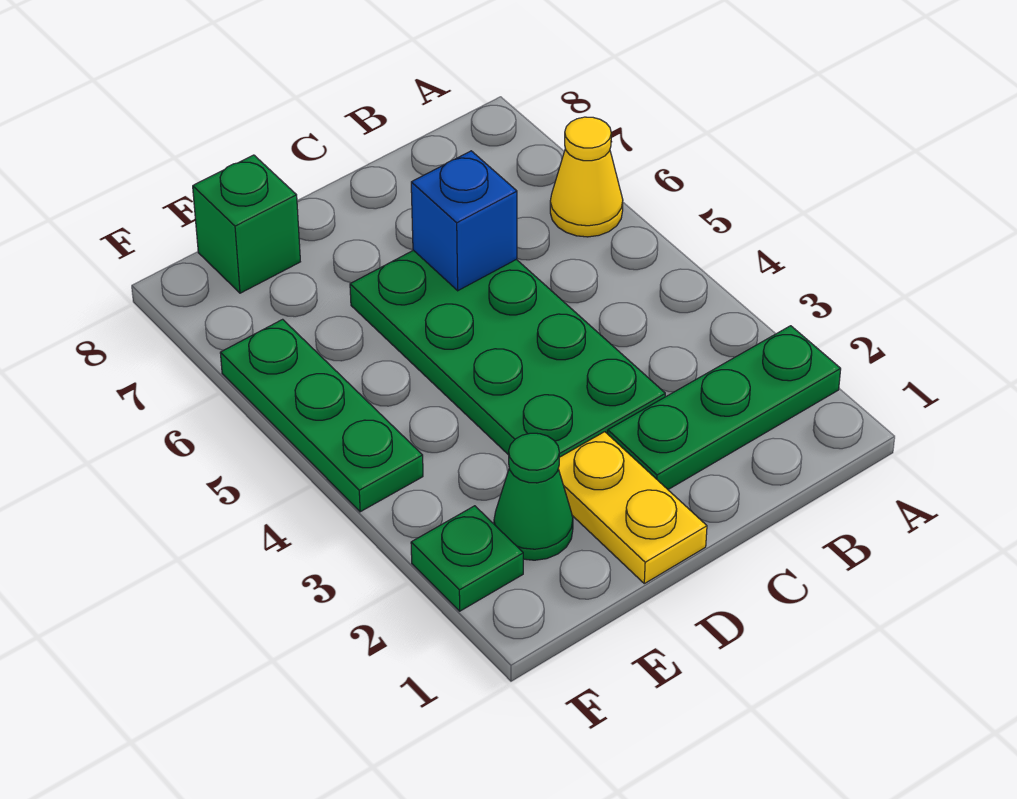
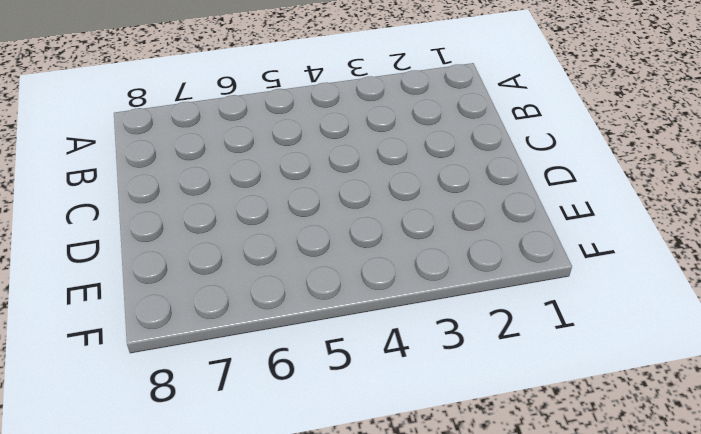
none -> green plate A2:C2 level 1
none -> yellow cone A6 level 1

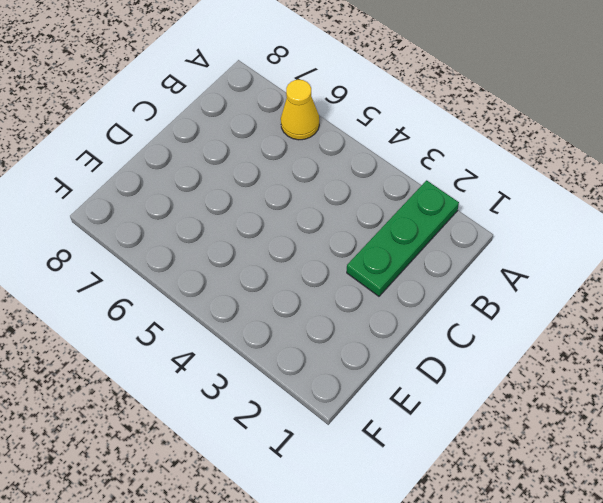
none -> green plate C3:D6 level 1
none -> yellow plate D1:D2 level 1

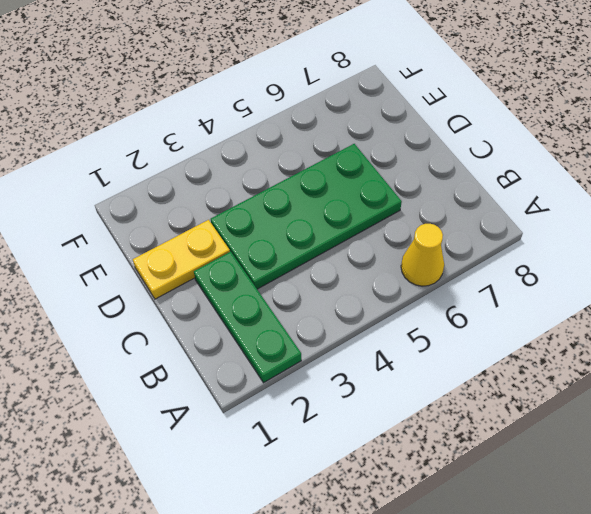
none -> green cone E2 level 1
none -> green brick E8 level 1

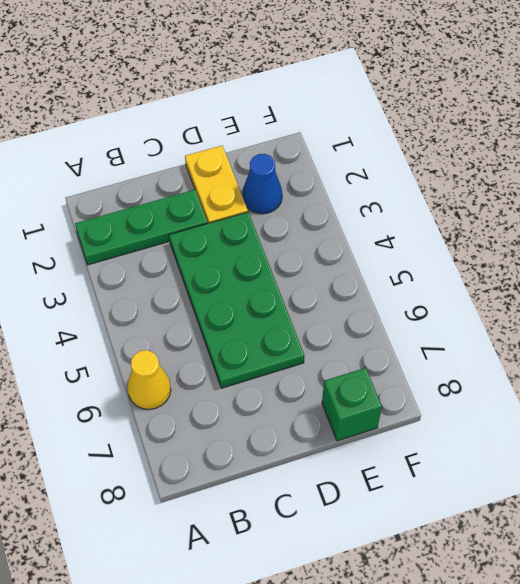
blue cone E2 level 1 -> green cone E2 level 1
none -> green plate F2 level 1
none -> green plate F4:F6 level 1

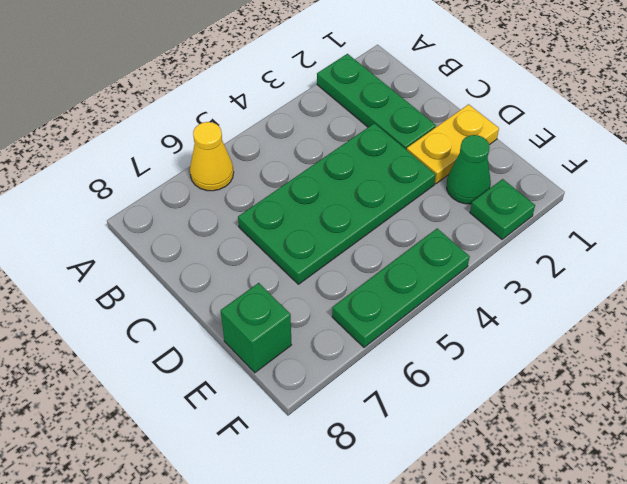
none -> blue brick C6 level 2

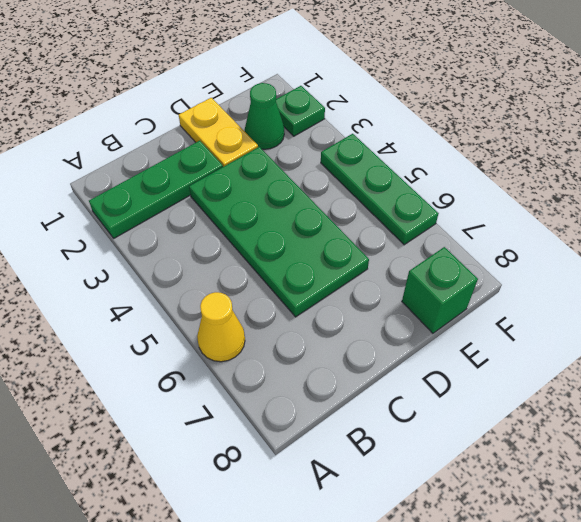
none -> blue brick C6 level 2

